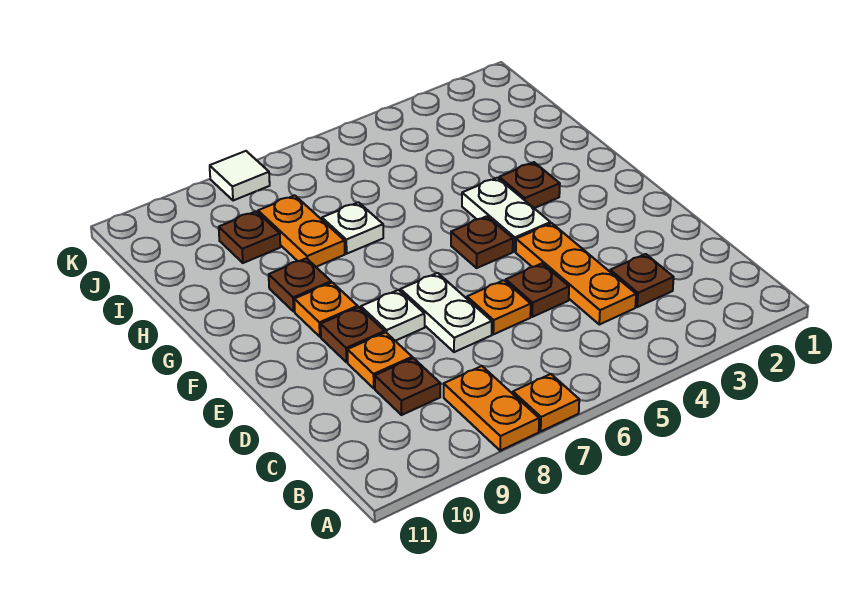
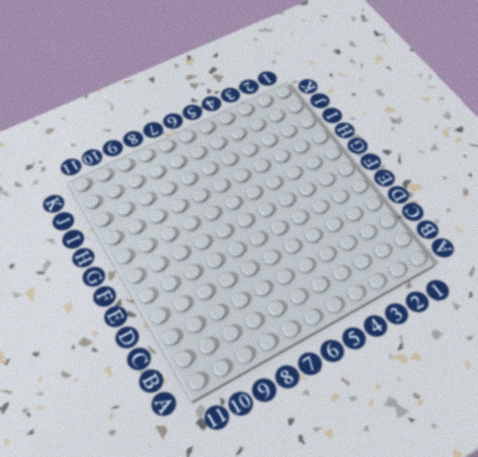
none -> orange plate A7 level 1
none -> orange plate A8:B8 level 1
none -> brown plate C3 level 1

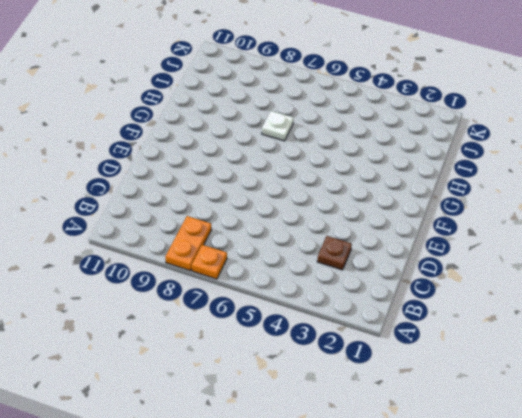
none -> orange plate C4:E4 level 1
none -> brown plate C9 level 1
none -> brown plate D5 level 1

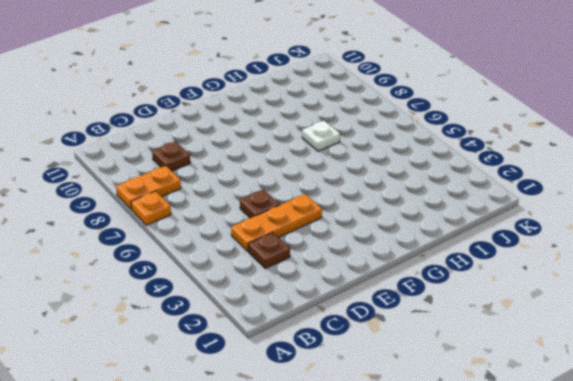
none -> orange plate D6 level 1
none -> white plate D7:E7 level 1
none -> orange plate D9 level 1

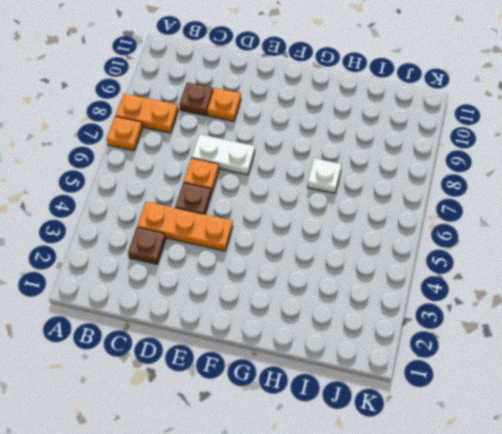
none -> white plate E8 level 1
none -> brown plate E9 level 1
none -> white plate F4:G4 level 1

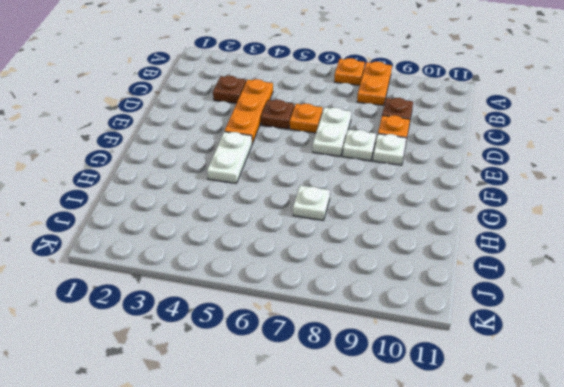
white plate E9 level 1 -> brown plate E9 level 1
none -> brown plate F5 level 1
none -> orange plate F9 level 1
none -> brown plate G3 level 1

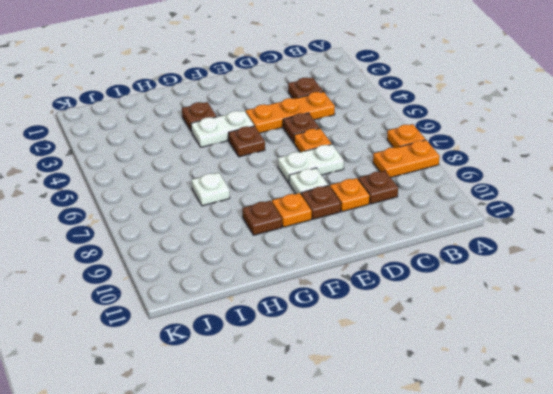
none -> orange plate H8:I8 level 1
none -> brown plate I9 level 1
none -> white tile K8 level 1

